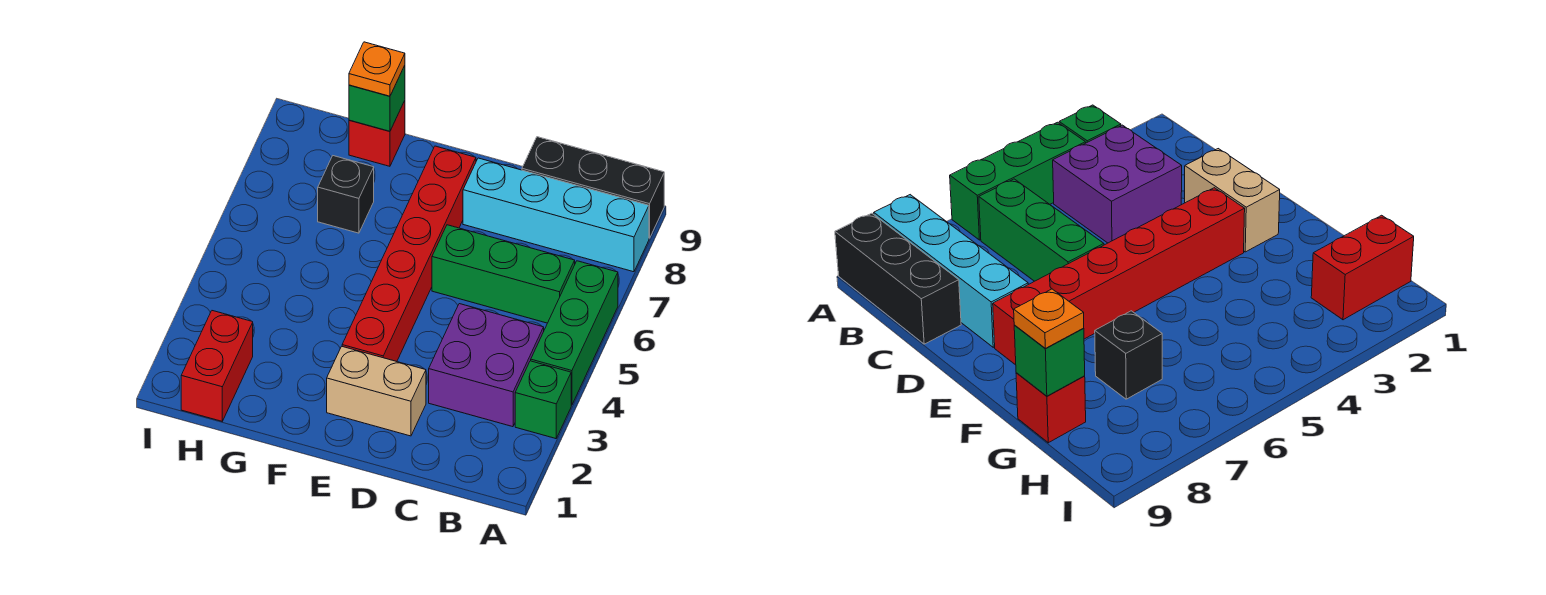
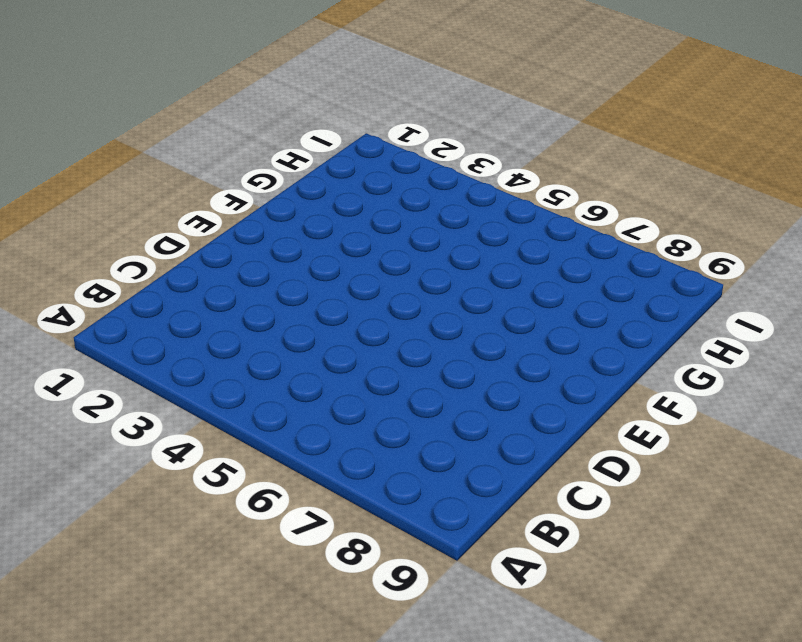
none -> green brick A3 level 1
none -> green brick A4:A6 level 1
none -> cyan brick A8:D8 level 1

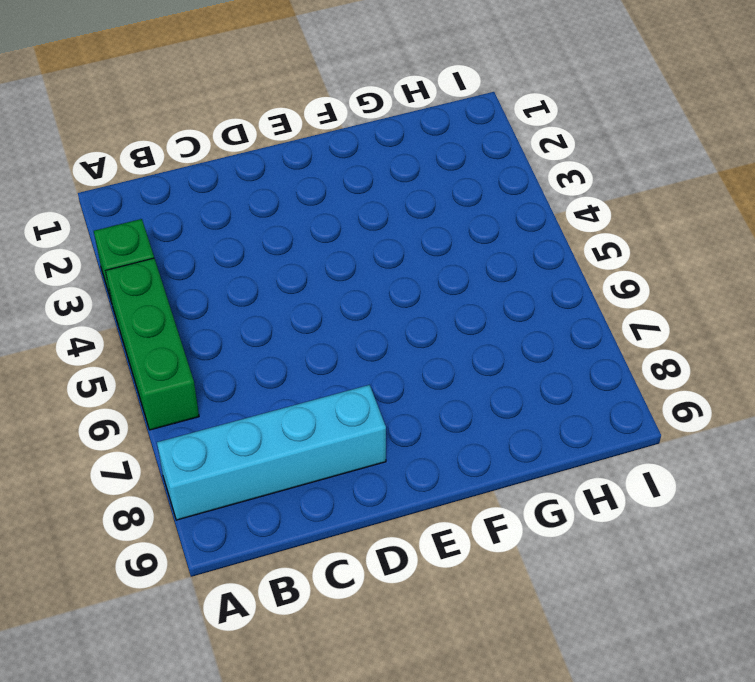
none -> black brick A9:C9 level 1
none -> purple brick B3:C4 level 1
none -> green brick B6:D6 level 1

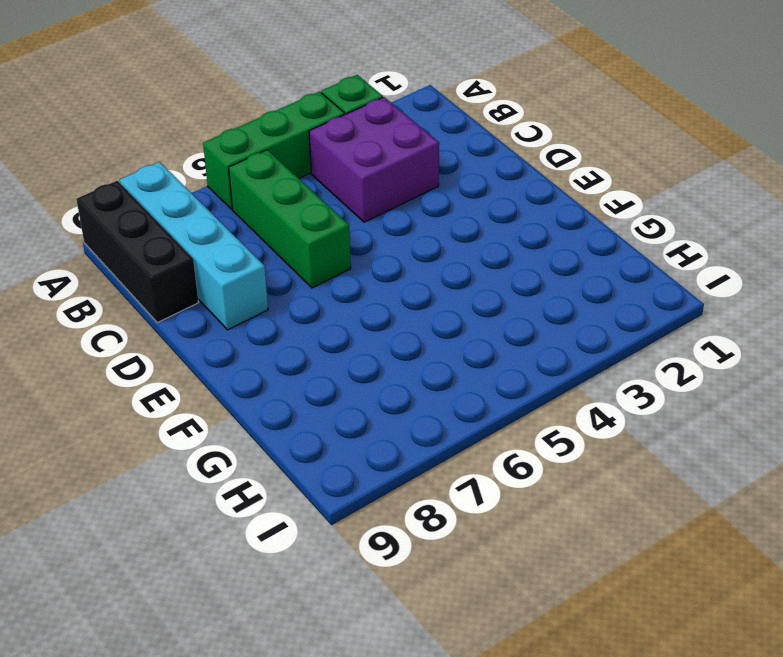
none -> tan brick D2:E2 level 1
none -> red brick E3:E8 level 1
none -> black brick G7 level 1

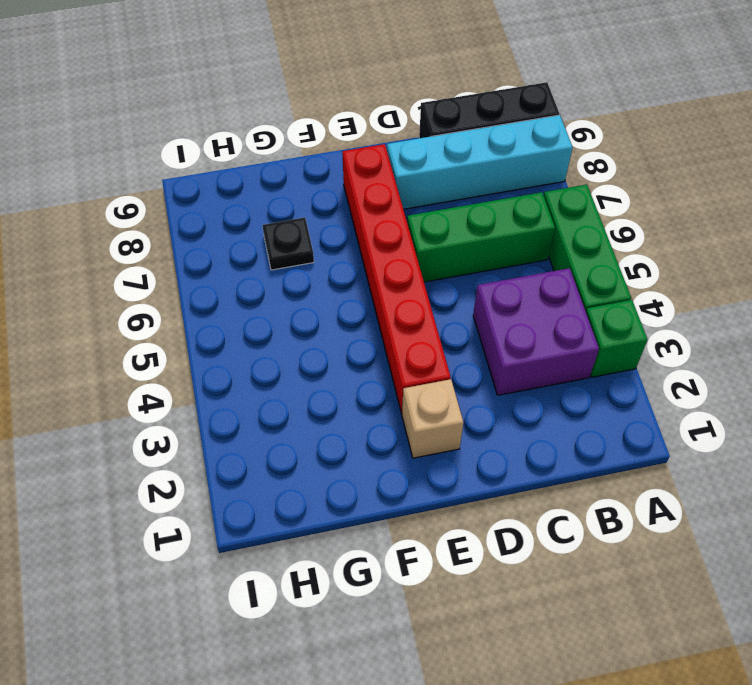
tan brick E2 level 1 -> tan brick D2:E2 level 1
black plate G7 level 1 -> black brick G7 level 1
none -> red brick G9 level 1
none -> red brick H1:H2 level 1
none -> green brick G9 level 2

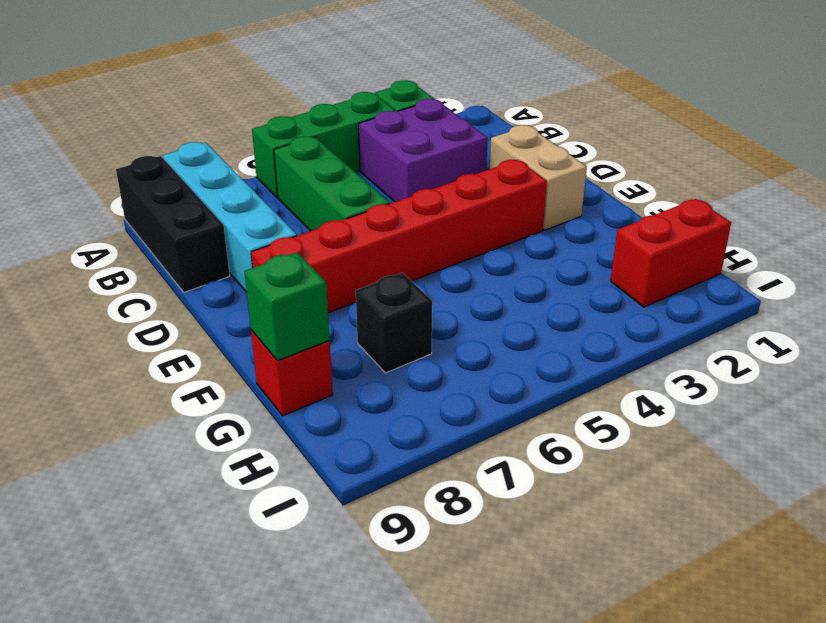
none -> orange plate G9 level 3

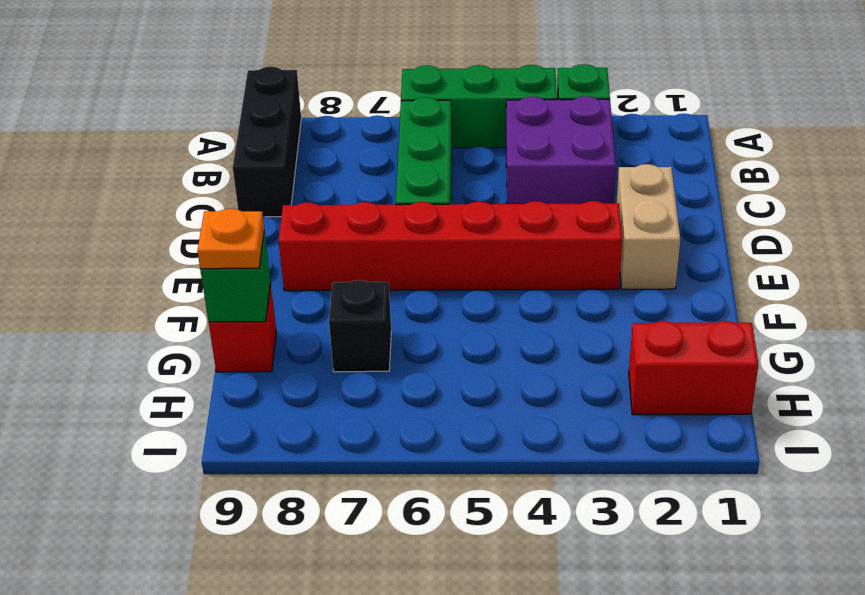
none -> cyan brick A8:D8 level 1

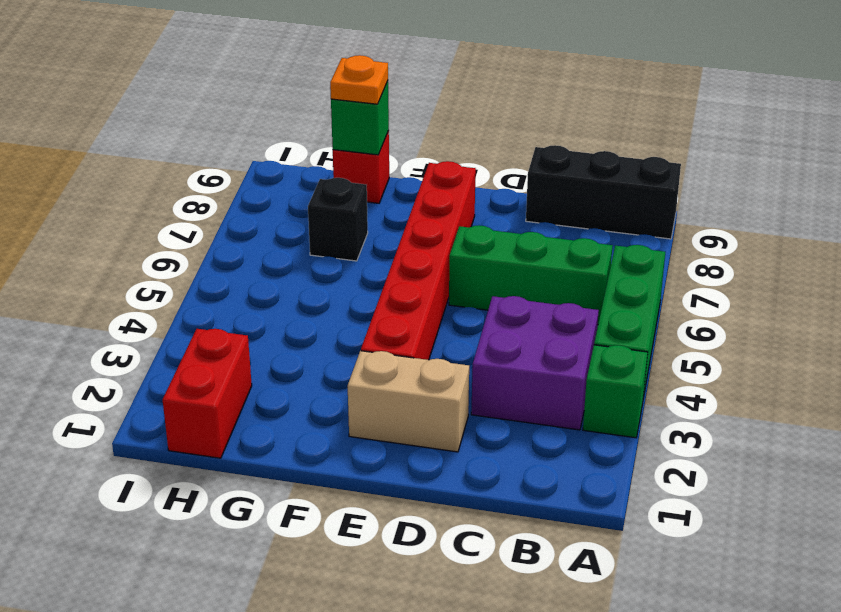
none -> cyan brick A8:D8 level 1

